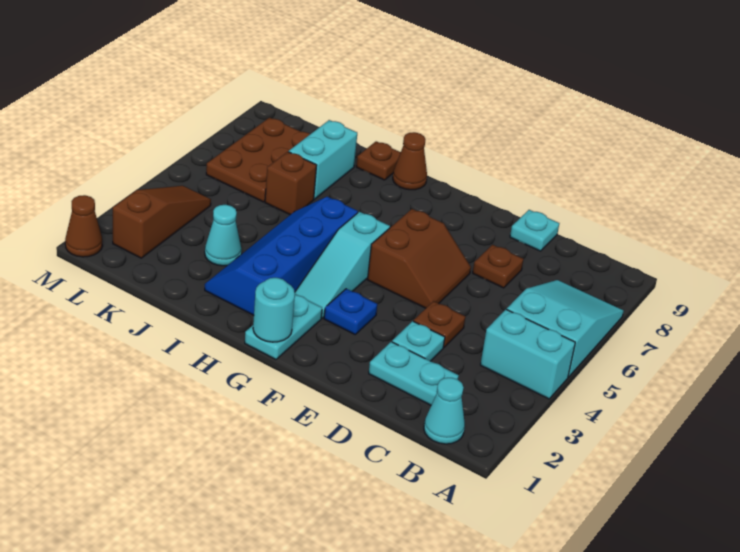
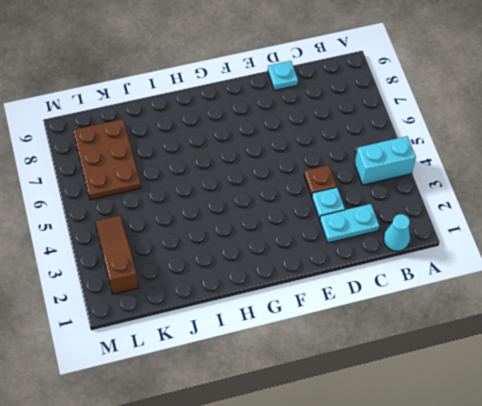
none -> cyan slope A5:B7 level 1 top 5
none -> brown plate D7 level 1
none -> brown slope E5:F6 level 1 top F

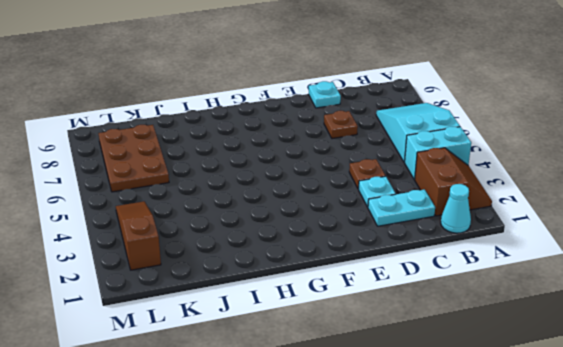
brown slope A2:B3 level 1 top B -> brown slope E5:F6 level 1 top F
none -> blue plate F3 level 1
none -> cyan plate G1:G2 level 1
none -> cyan slope G3:G5 level 1 top 5

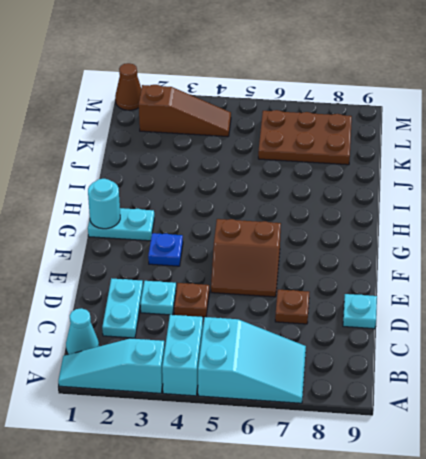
cyan slope A1:A3 level 1 top 3 -> cyan slope G3:G5 level 1 top 5
none -> blue slope H2:I5 level 1 top H
none -> brown cone H9 level 1
none -> brown plate I9 level 1

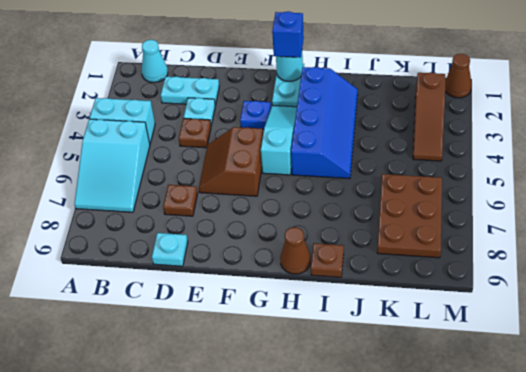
blue brick G1 level 3 -> none
none -> cyan cone J3 level 1
none -> brown brick J6 level 1
none -> cyan brick J7:J8 level 1

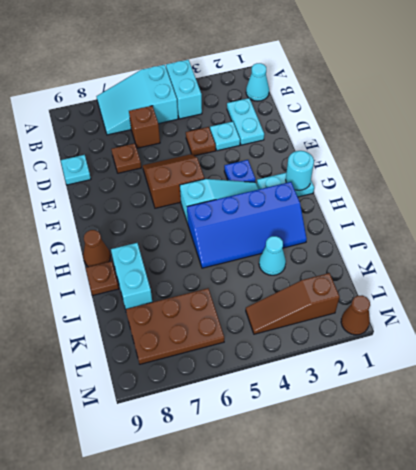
brown brick C6 level 1 -> brown brick J6 level 1
cyan brick I8:J8 level 1 -> cyan brick J7:J8 level 1

